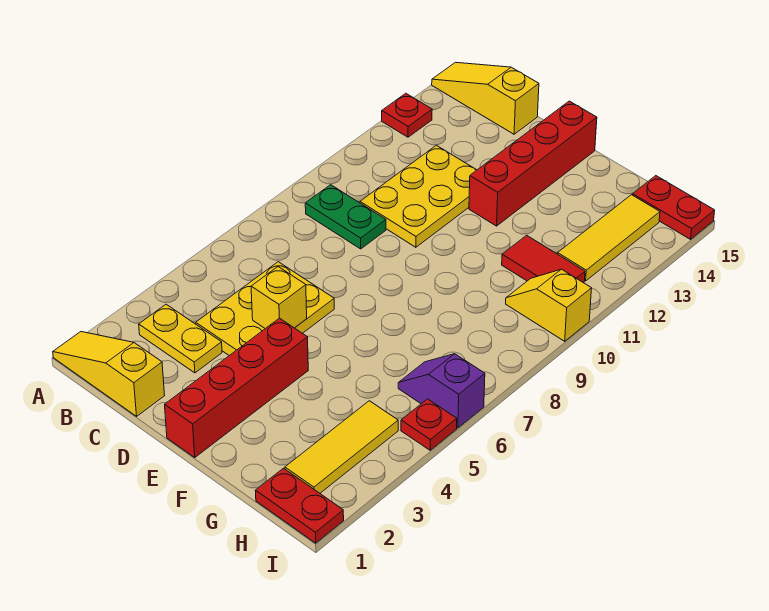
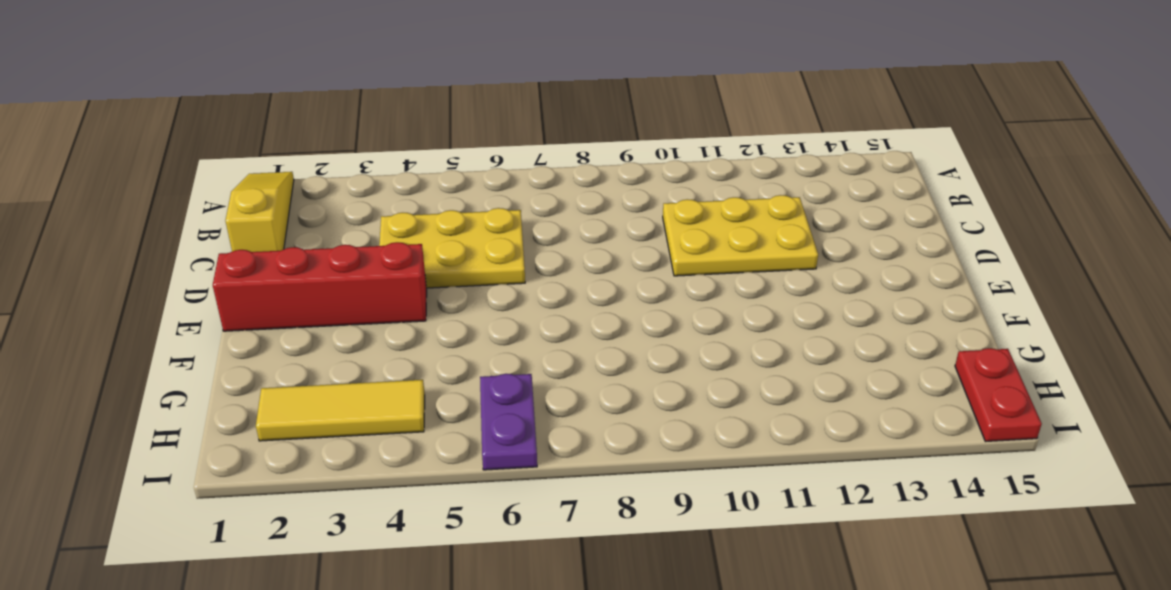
purple plate H6:I6 level 1 -> purple slope H6:I6 level 1 top I
none -> red plate A13 level 1
none -> yellow slope A15:C15 level 1 top C
none -> yellow plate B3:C3 level 1

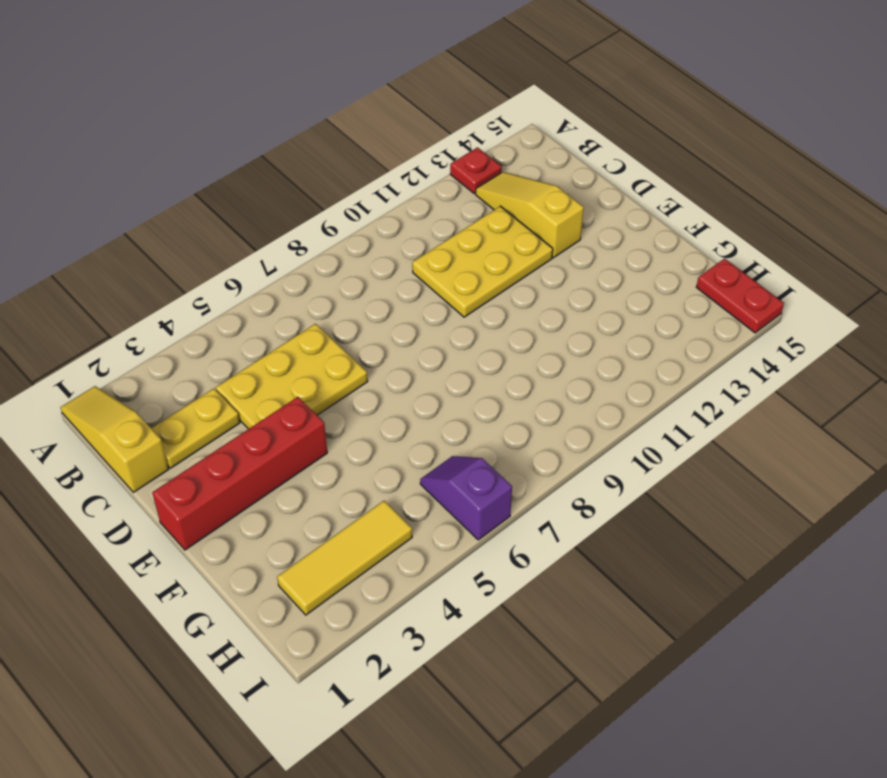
yellow slope B13:D13 level 1 top D -> yellow slope A15:C15 level 1 top C
yellow plate C2:C3 level 1 -> yellow plate B3:C3 level 1
none -> green plate B9:C9 level 1
none -> red brick E12:E15 level 1
none -> red tile G11:H11 level 1

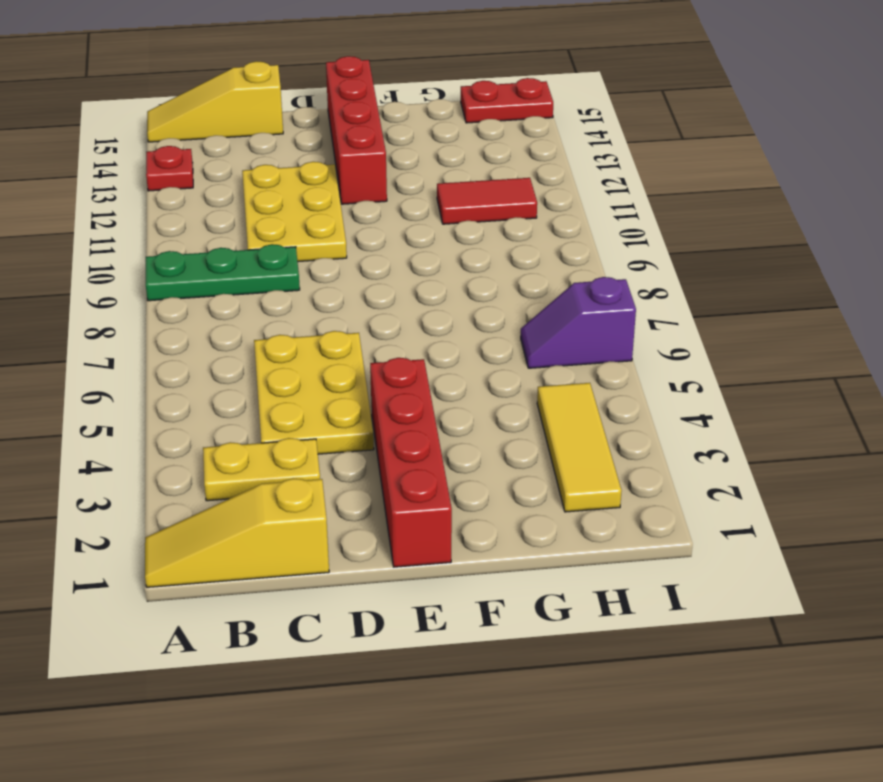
green plate A9:C9 level 1 -> green plate B9:C9 level 1
none -> red plate H1:I1 level 1
none -> yellow slope H10:I10 level 1 top I
none -> yellow tile H12:H14 level 1

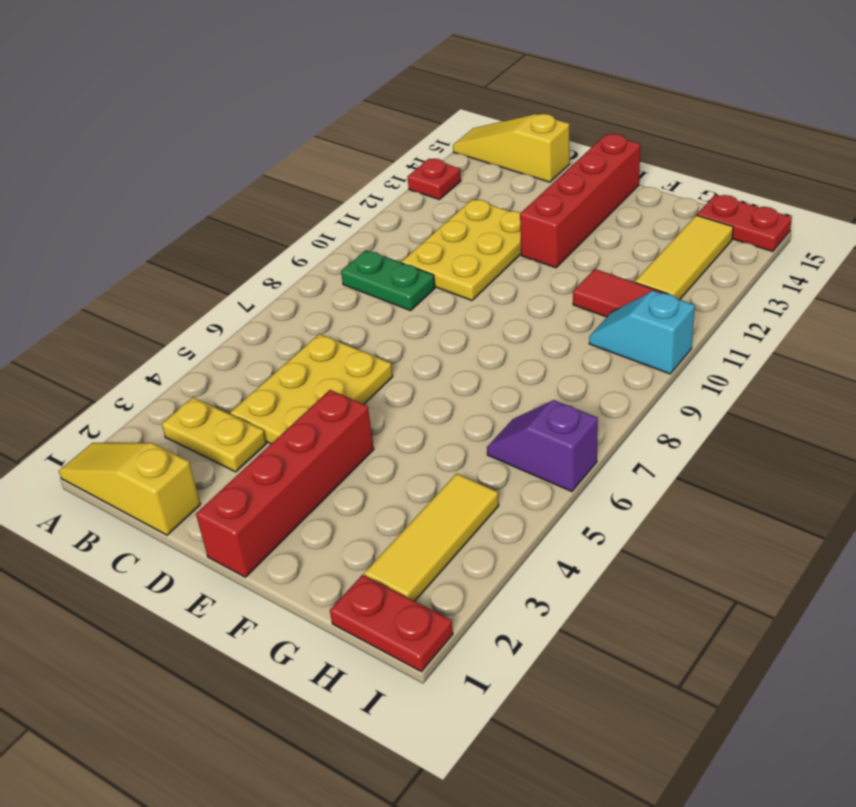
cyan slope H10:I10 level 1 top I -> yellow slope H10:I10 level 1 top I
none -> red plate I5 level 1
none -> yellow brick D5 level 2

